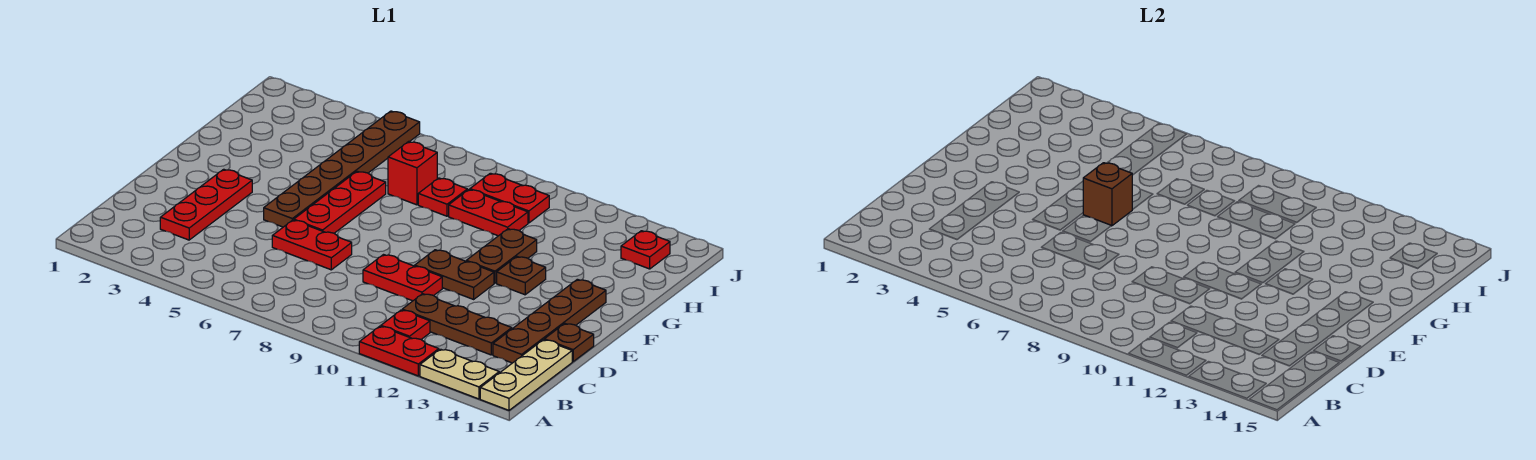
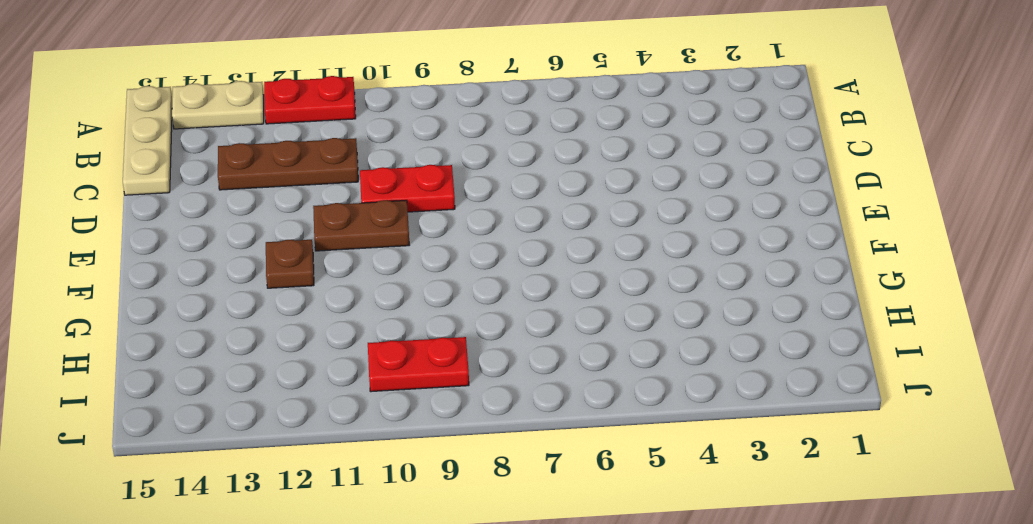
none -> red plate B11 level 1
none -> red plate C3:E3 level 1
none -> brown plate C14:F14 level 1

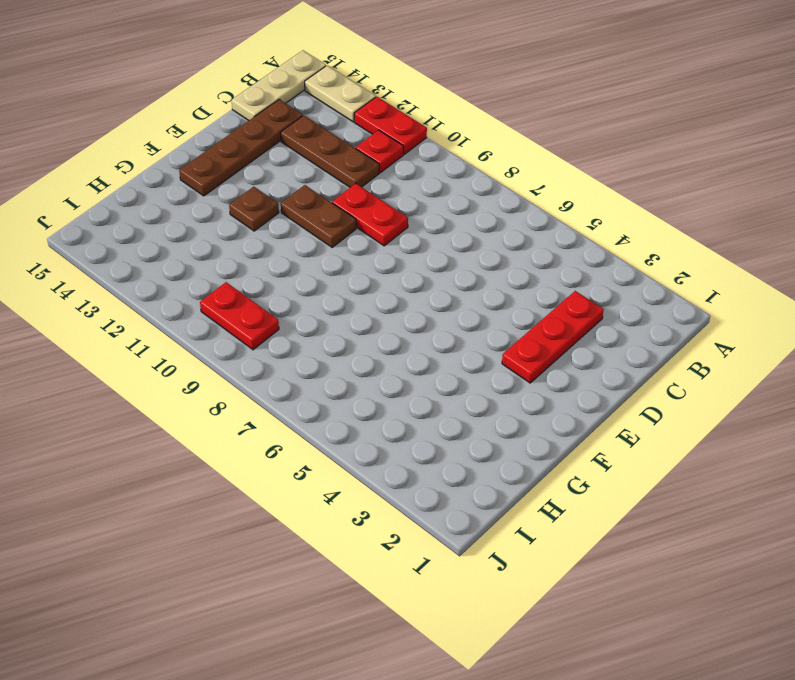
none -> red plate D6:D7 level 1
none -> brown plate D15 level 1
none -> brown plate E5:J5 level 1

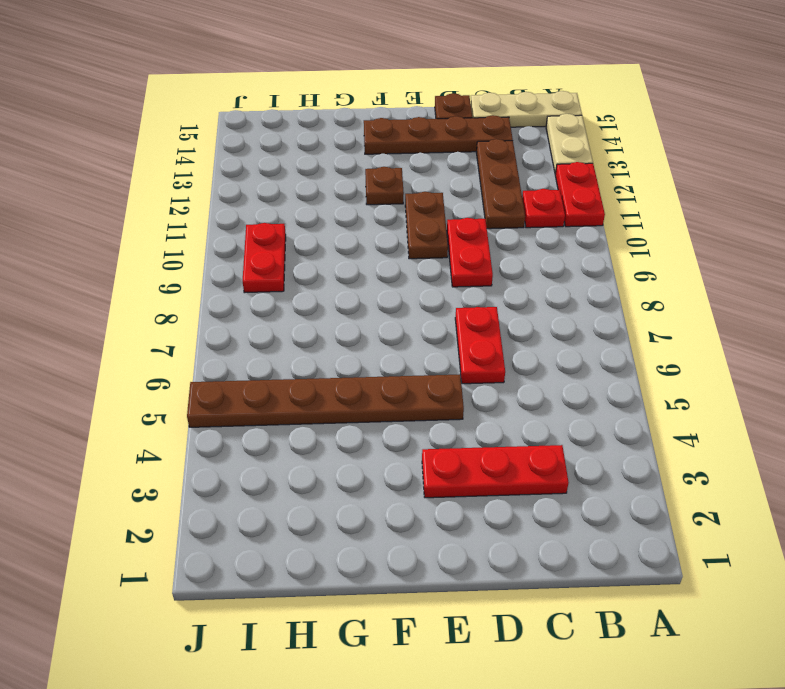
none -> red plate E6:G6 level 1
none -> brown plate F11:G11 level 1
none -> red brick H7 level 1

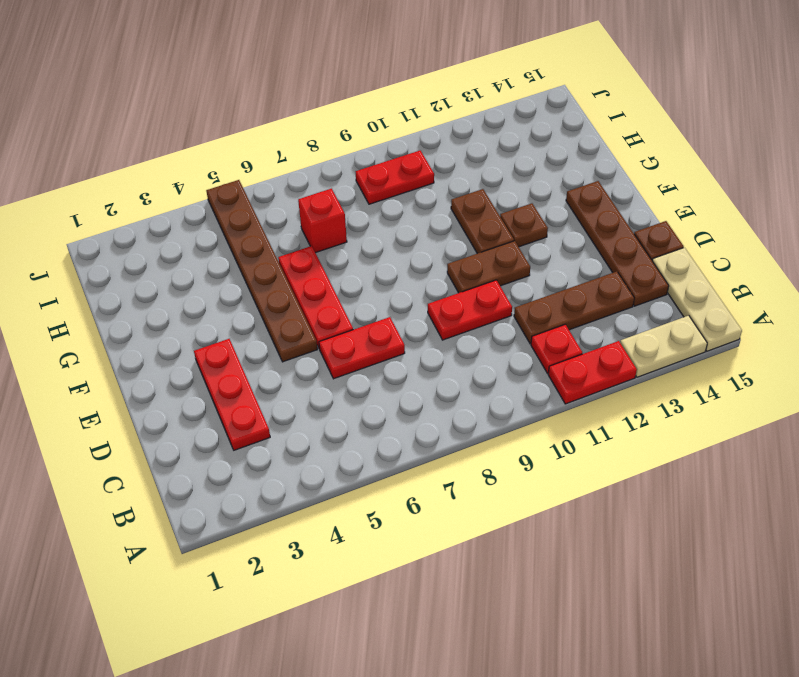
none -> red plate H8 level 1
none -> red plate H9:H10 level 1
none -> red plate I14 level 1

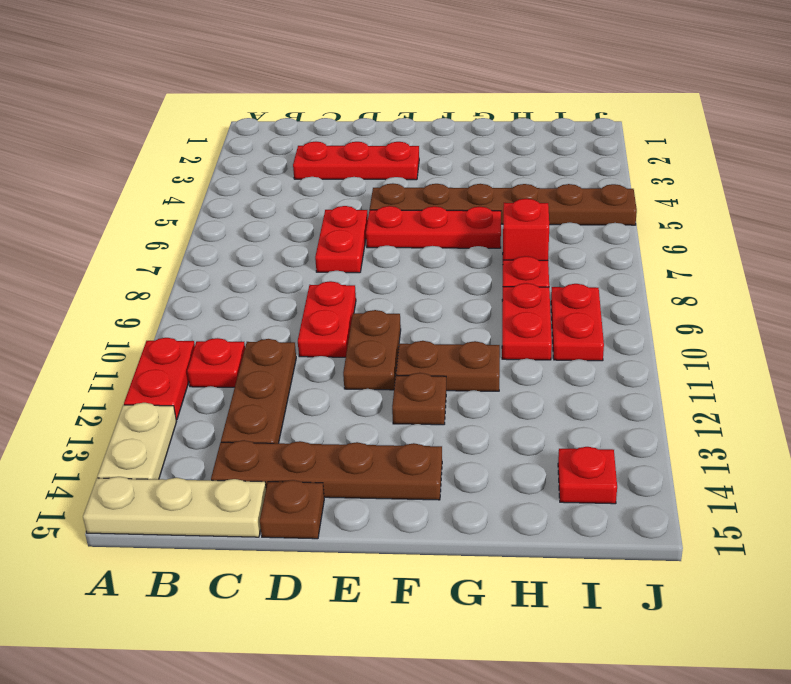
none -> brown brick F6 level 2

